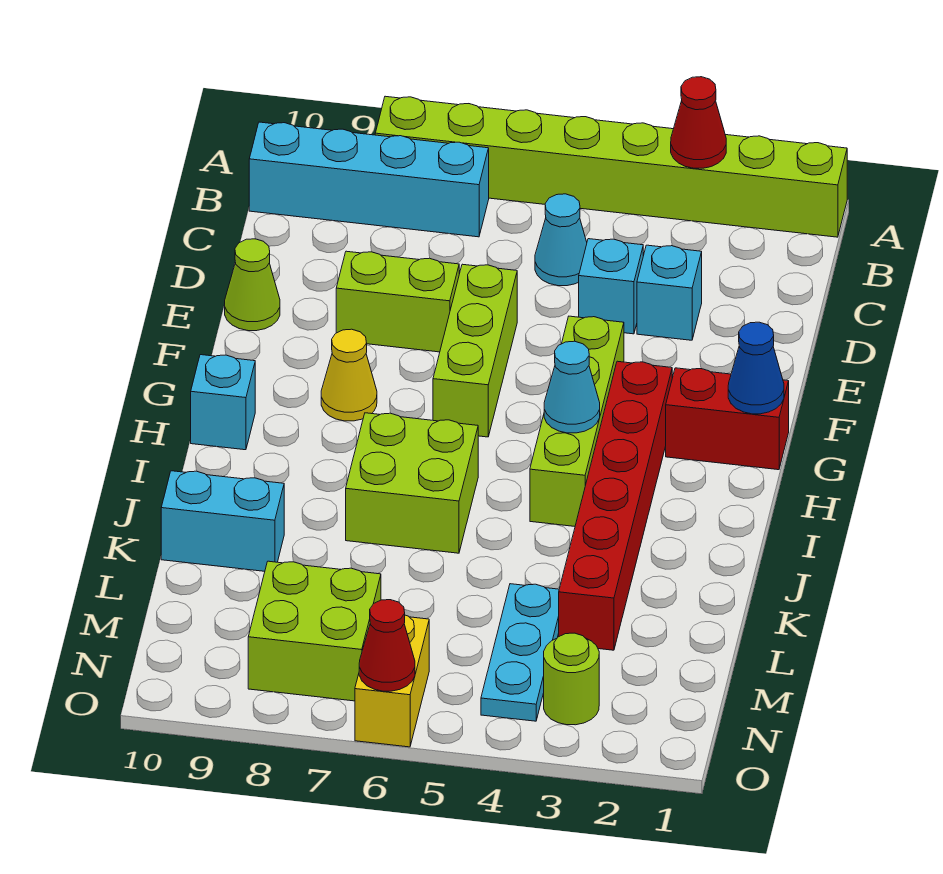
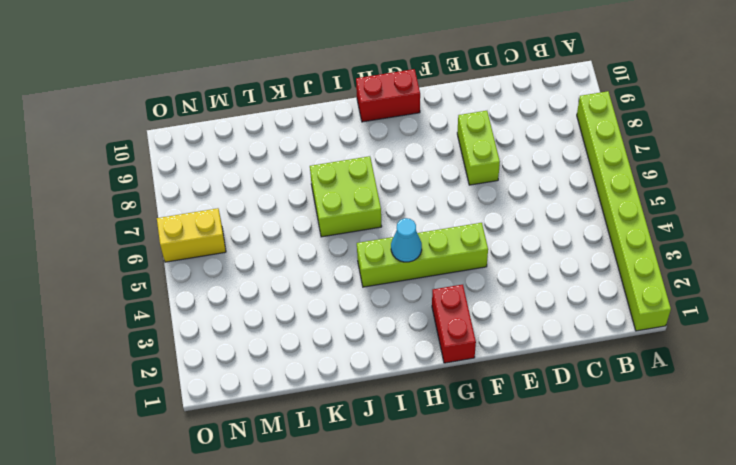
red brick G10:H10 level 1 -> cyan brick H10 level 1
none -> cyan brick B7:B10 level 1
none -> cyan cone C5 level 1
none -> cyan brick D3 level 1

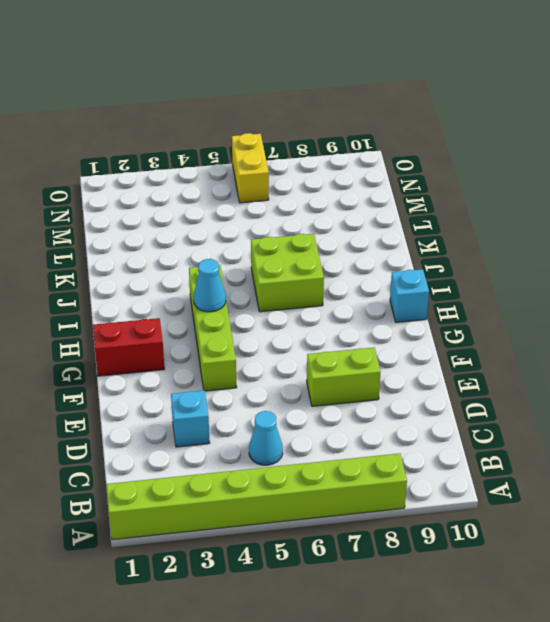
none -> cyan brick B7:B10 level 1
none -> cyan brick D4 level 1
none -> lime brick E6:G6 level 1

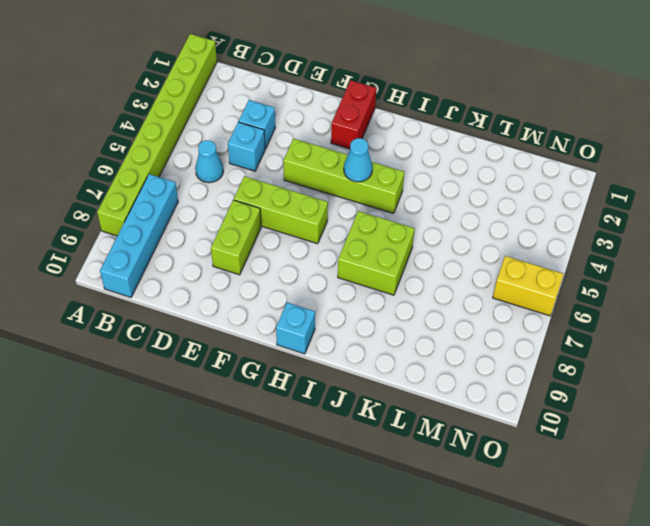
none -> lime cone E10 level 1
none -> red brick G3:L3 level 1
none -> yellow cone G8 level 1

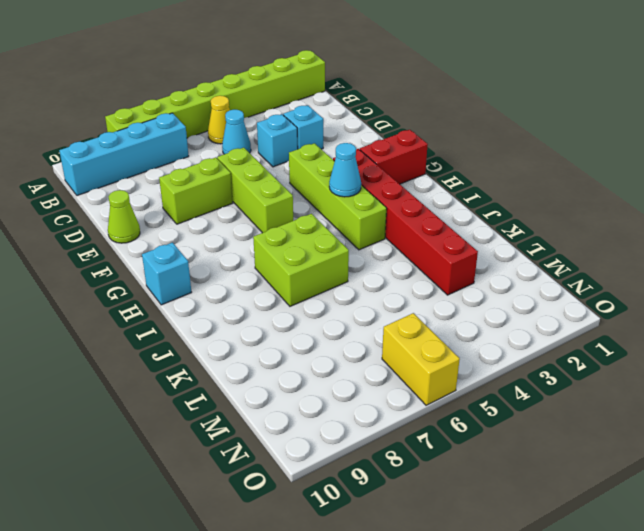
yellow cone B5 level 1 -> yellow cone G8 level 1
none -> cyan brick K9:K10 level 1
none -> cyan plate L4:N4 level 1
none -> lime brick M7:N8 level 1

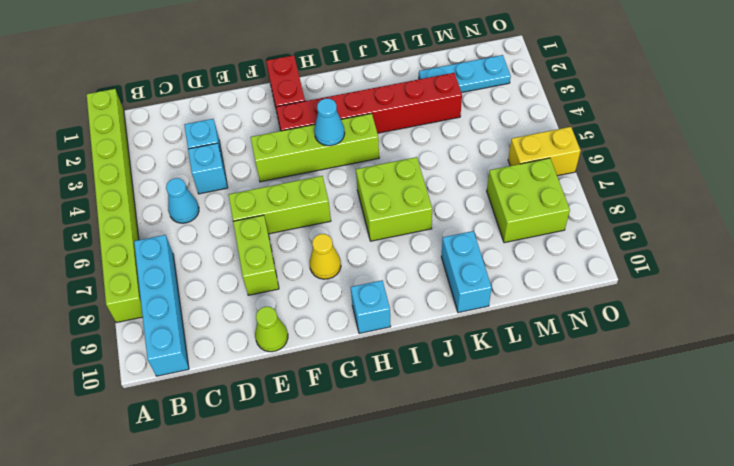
cyan plate L2:N2 level 1 -> cyan plate L4:N4 level 1
none -> lime round brick N3 level 1
none -> red cone A3 level 2
none -> blue cone G1 level 2

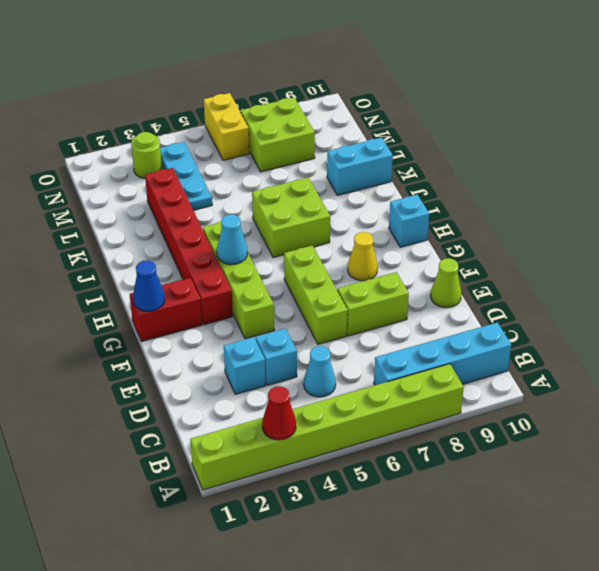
none -> red cone O6 level 2

